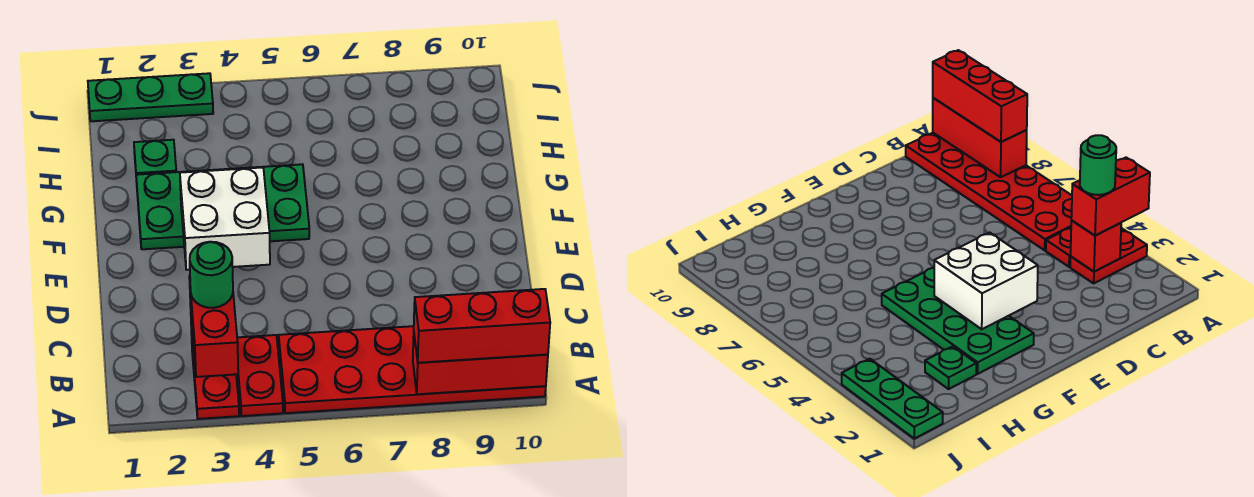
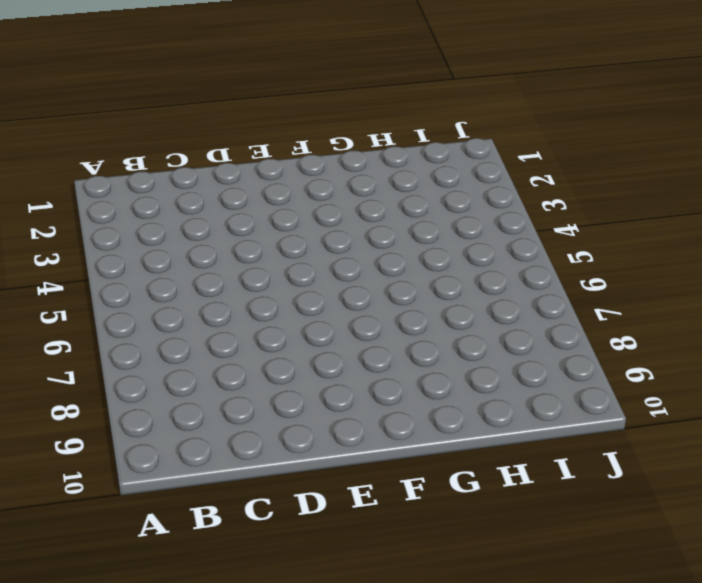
none -> red plate A3:B3 level 1
none -> red plate A4:B4 level 1
none -> red plate A5:B10 level 1

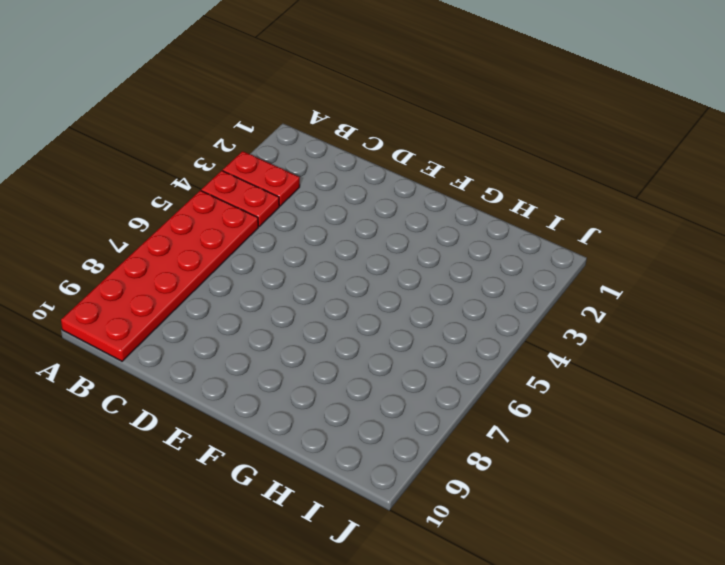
none -> green plate F2:G5 level 1
none -> green plate H2 level 1
none -> green plate J1:J3 level 1

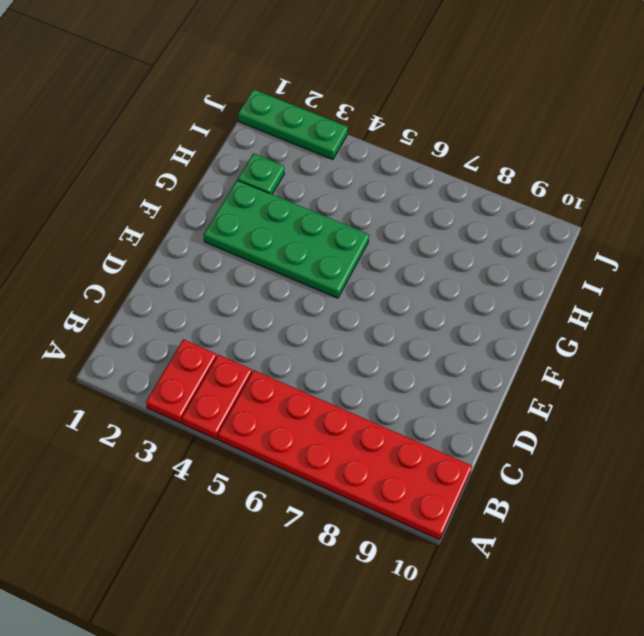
none -> red brick A8:A10 level 2
none -> red brick B3 level 2
none -> white brick E3:F4 level 2

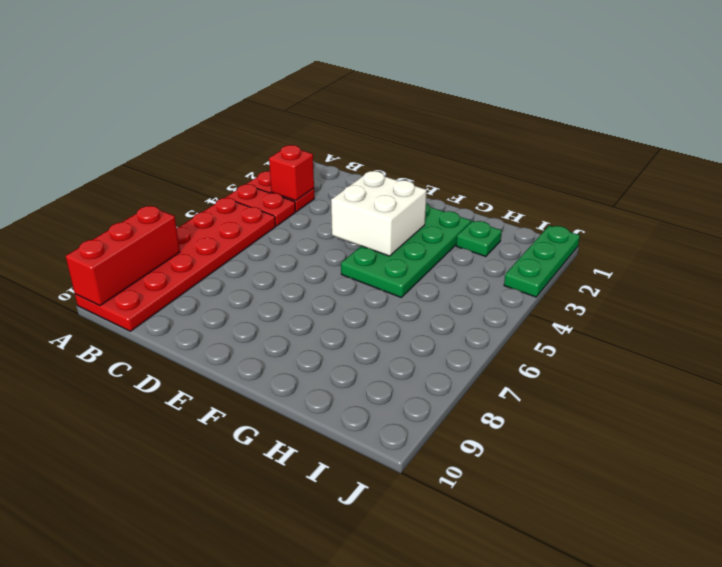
none -> red brick A3:B3 level 3
none -> red brick A8:A10 level 3
none -> green round brick B3 level 4

